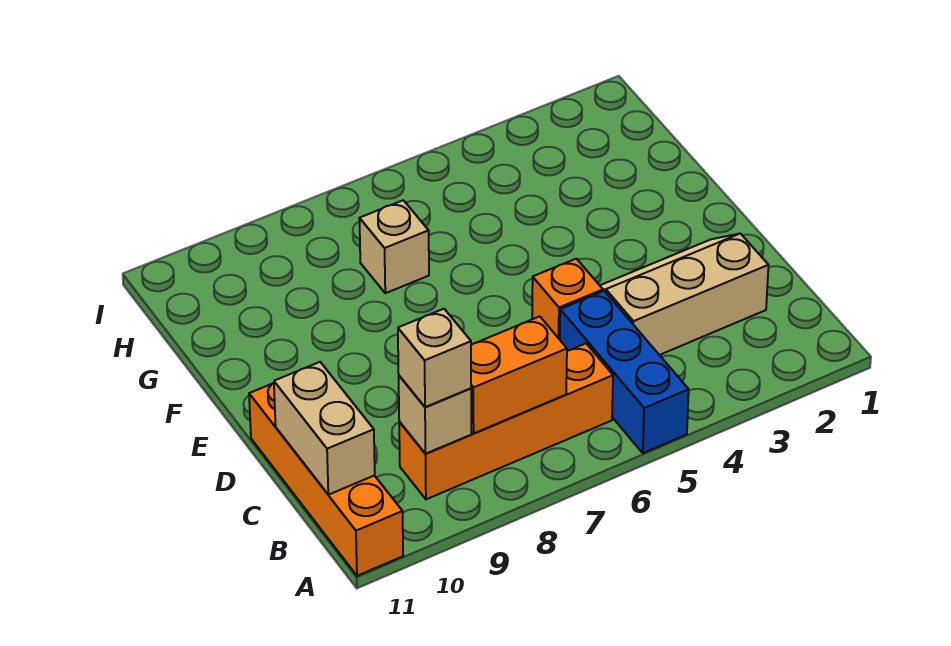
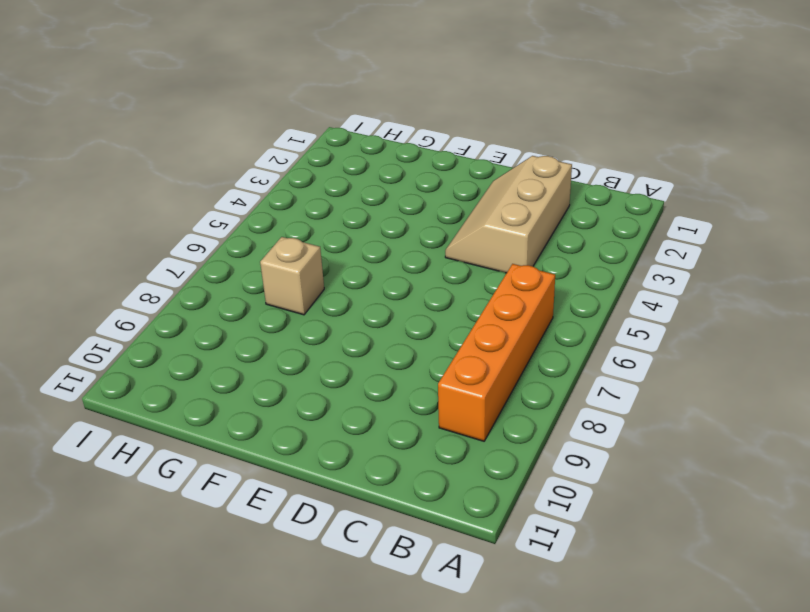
none -> blue brick A5:C5 level 1
none -> orange brick A11:D11 level 1

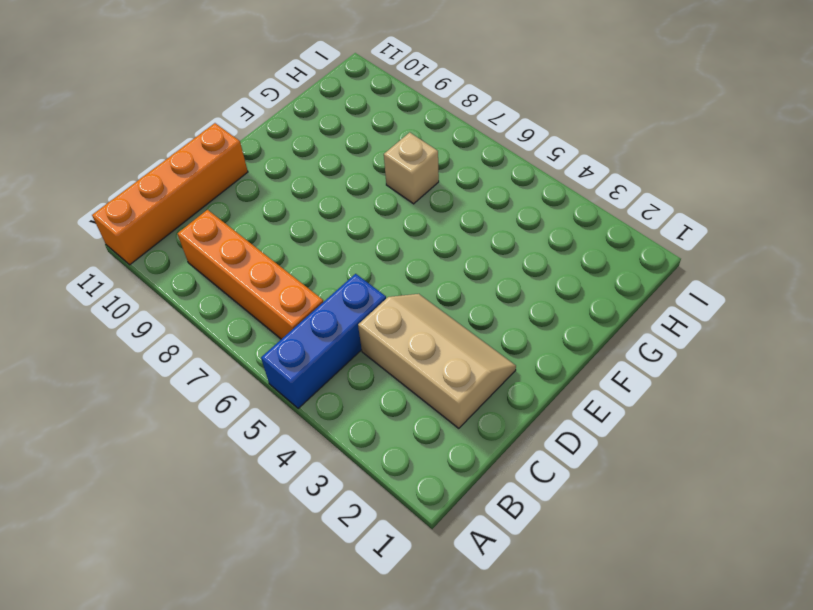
none -> orange brick D5 level 1
none -> orange brick B7:B8 level 2

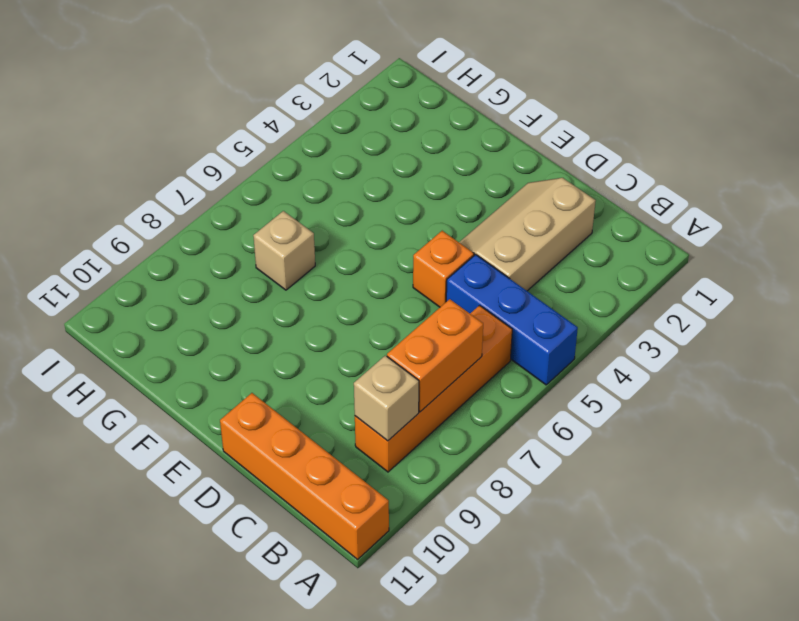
none -> tan brick B11:C11 level 2
none -> tan brick B9 level 3

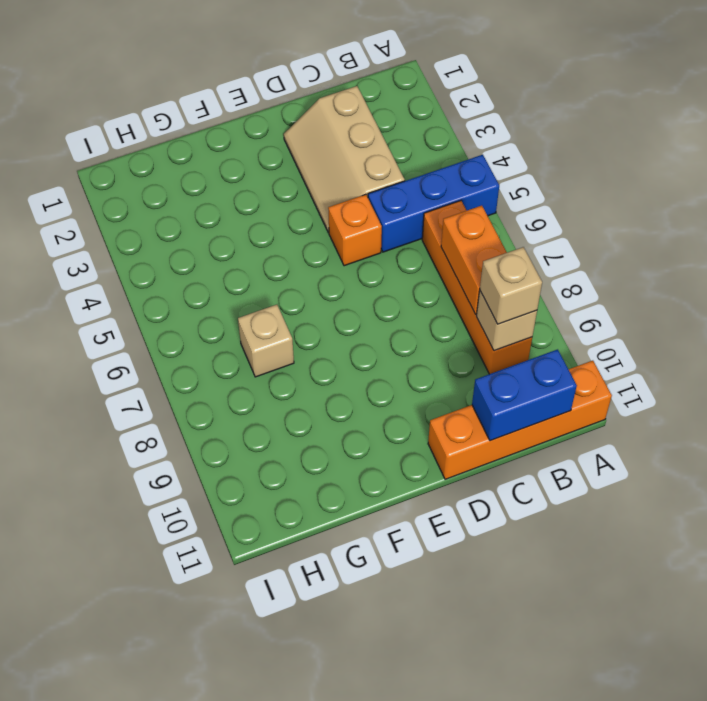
blue brick B11:C11 level 2 -> tan brick B11:C11 level 2

